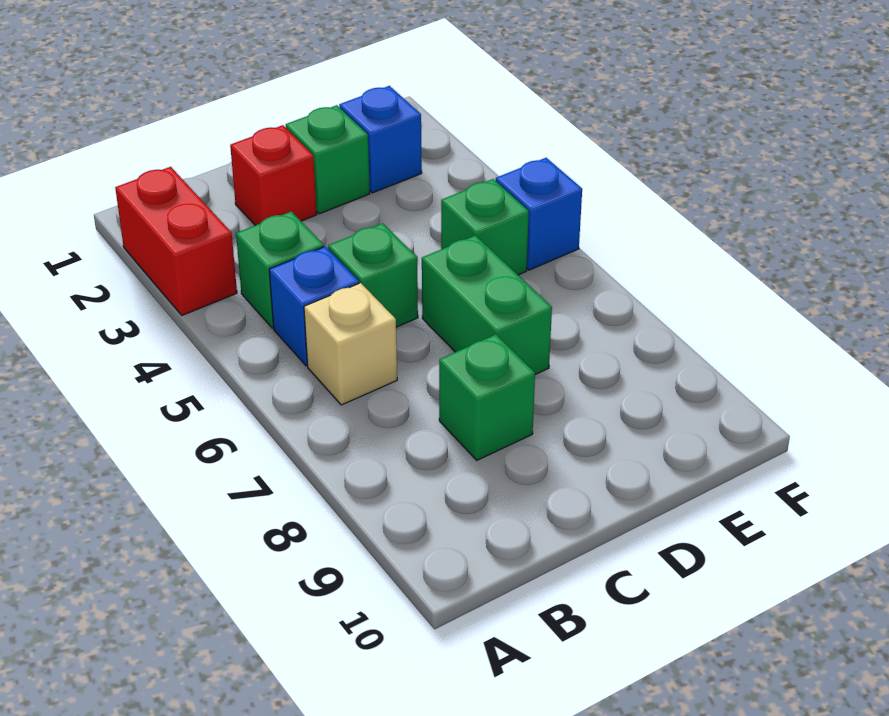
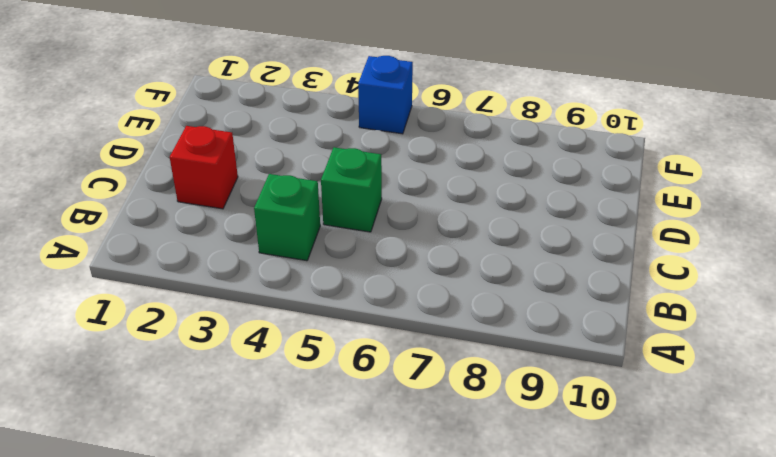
none -> red brick A2:A3 level 1
none -> blue brick B5 level 1
none -> tan brick B6 level 1

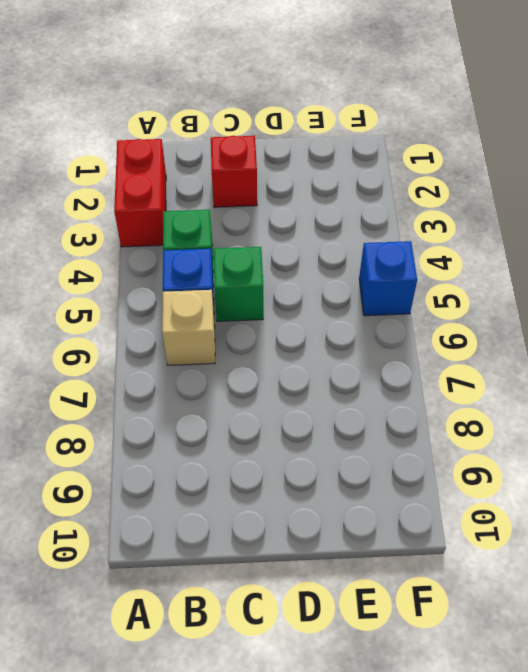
none -> green brick C8 level 1
none -> green brick D2 level 1
none -> green brick D6:D7 level 1

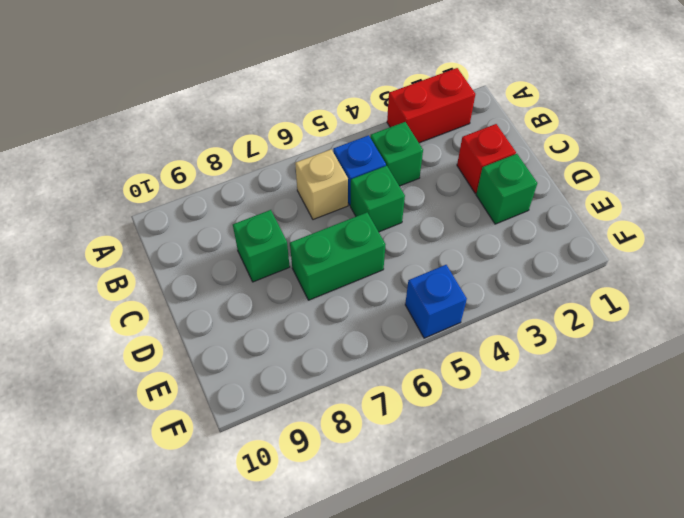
none -> blue brick E2 level 1
none -> green brick E5 level 1

